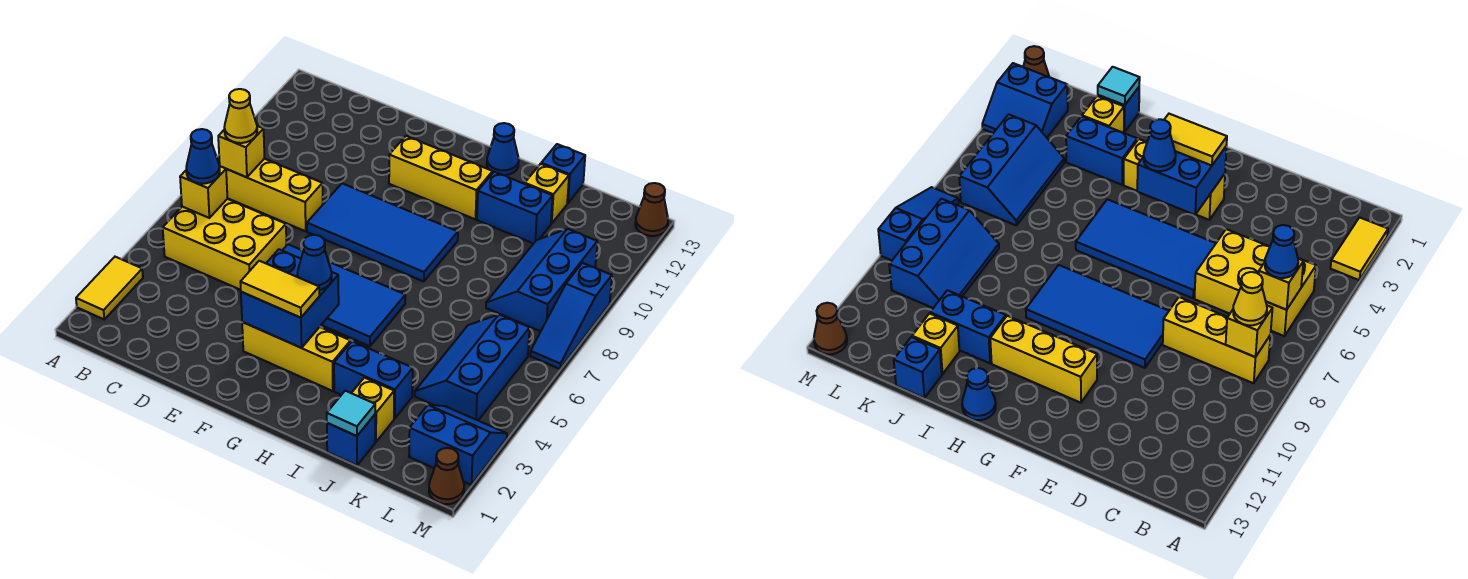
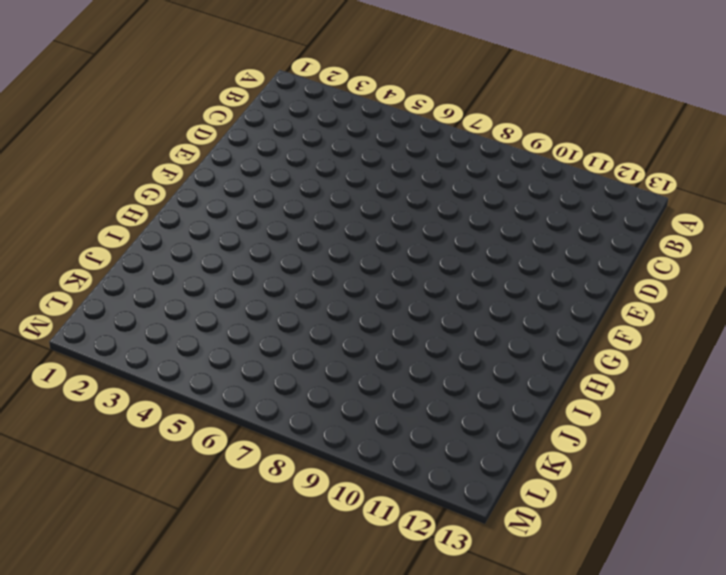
none -> yellow tile A2:A3 level 1
none -> yellow brick B5:D6 level 1
none -> yellow brick B8:D8 level 1

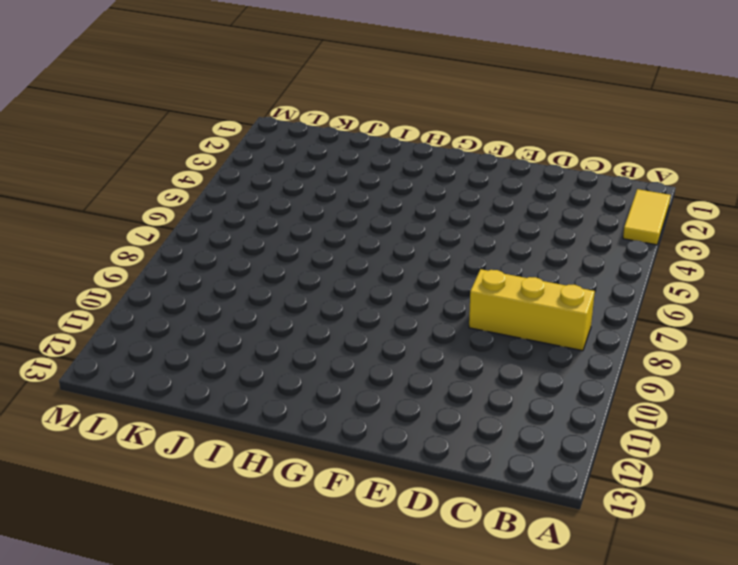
none -> yellow brick B5:D6 level 1
none -> blue tile E5:H6 level 1
none -> blue tile E8:H9 level 1

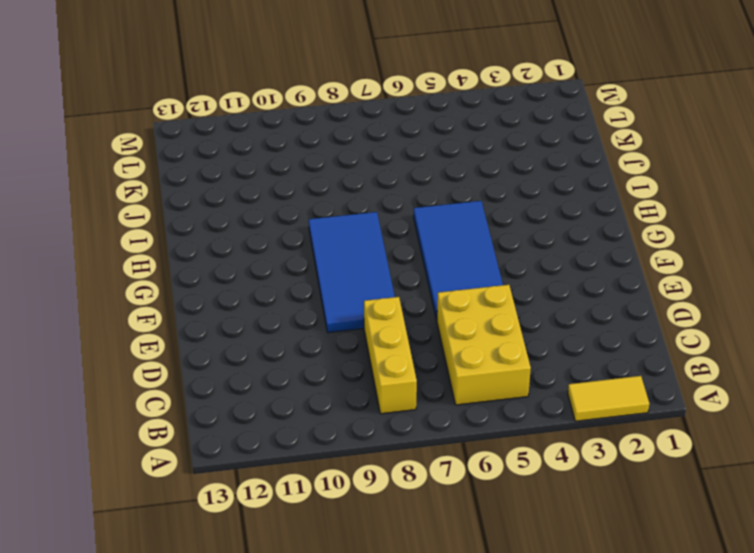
none -> yellow brick F3:H3 level 1
none -> yellow brick F11:H11 level 1
none -> blue cone H13 level 1

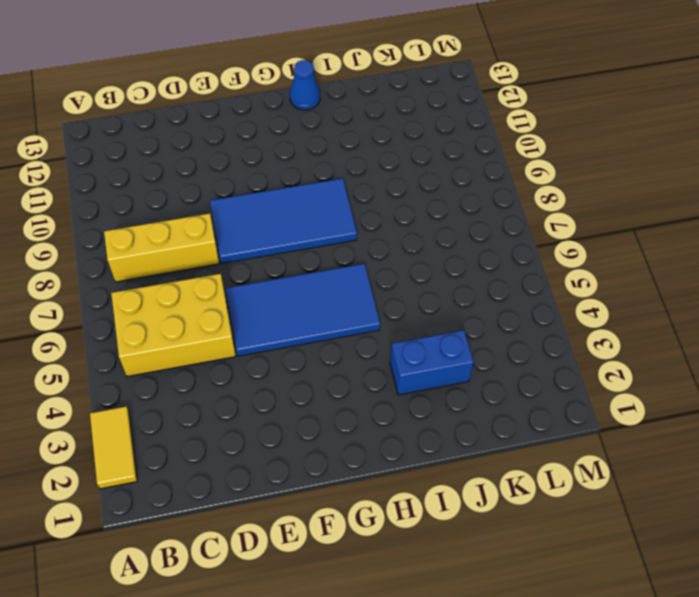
none -> yellow brick F3:H3 level 1
none -> yellow brick F11:H11 level 1
none -> blue brick I11:J11 level 1

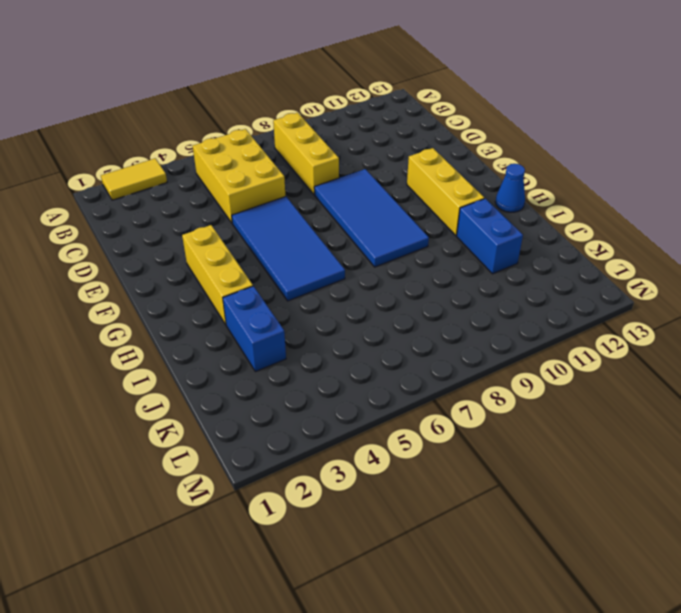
none -> blue brick J1 level 1
none -> yellow brick J2 level 1
none -> yellow brick J12 level 1

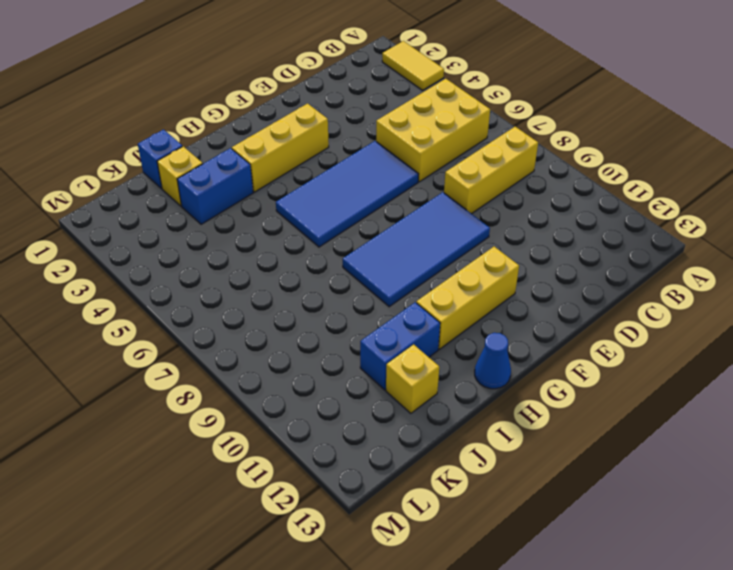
none -> blue brick J13 level 1
none -> blue slope K4:L6 level 1 top L
none -> blue slope K8:L10 level 1 top L

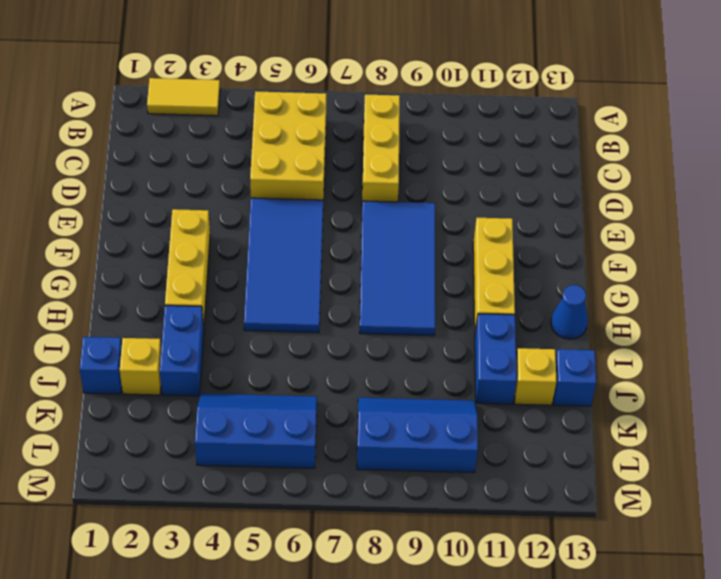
none -> blue slope L2:M3 level 1 top 2
none -> brown cone M1 level 1
none -> blue slope M7:M9 level 1 top 9

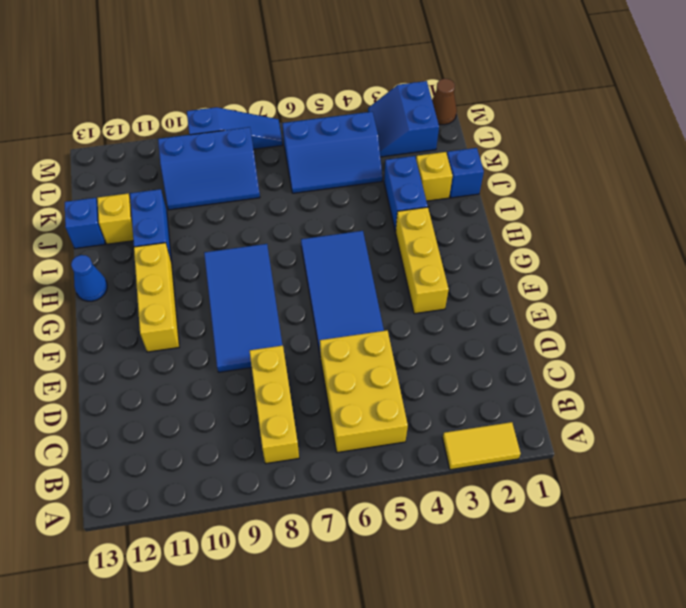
none -> brown cone M13 level 1
none -> yellow brick B6 level 2
none -> yellow brick B8 level 2

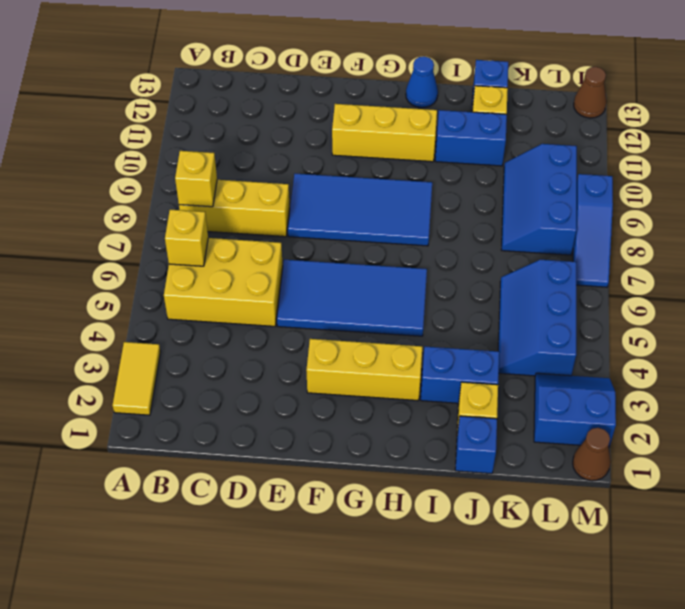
none -> blue brick F3:G4 level 2
none -> cyan tile J1 level 2
none -> blue cone B6 level 3

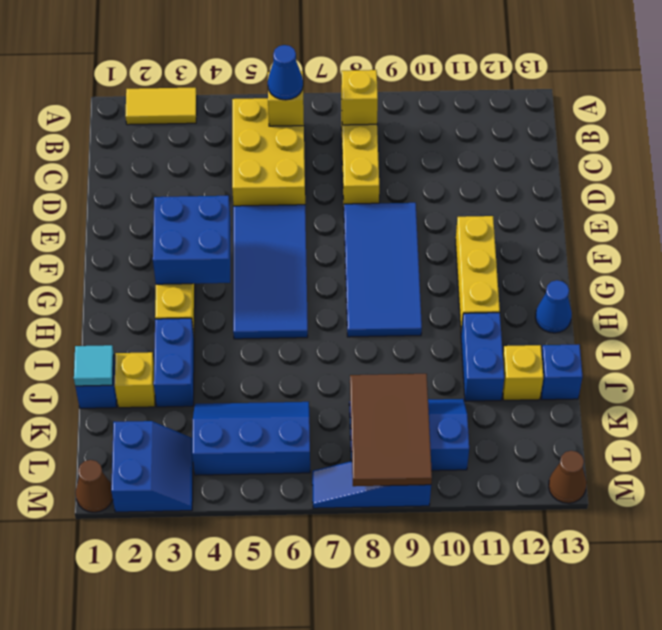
brown tile K8:M9 level 2 -> none
none -> yellow cone B8 level 3
none -> yellow tile F3:G3 level 3
none -> blue cone G4 level 3

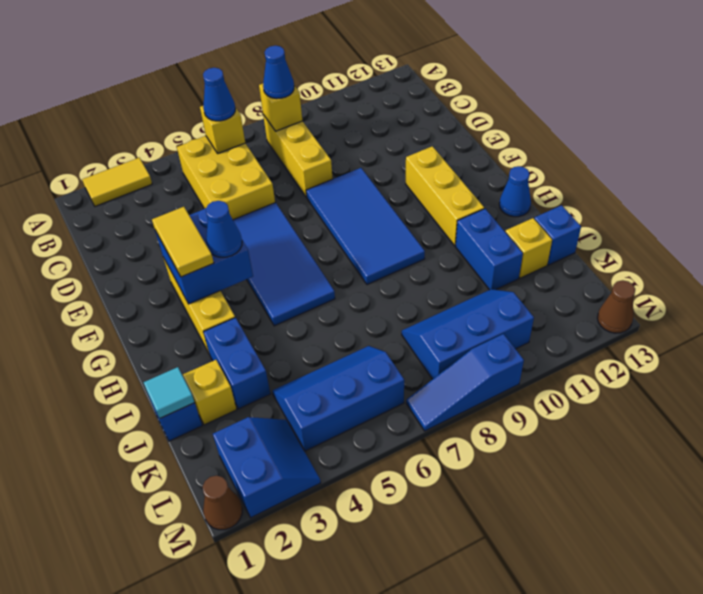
blue cone B8 level 3 -> yellow cone B8 level 3

